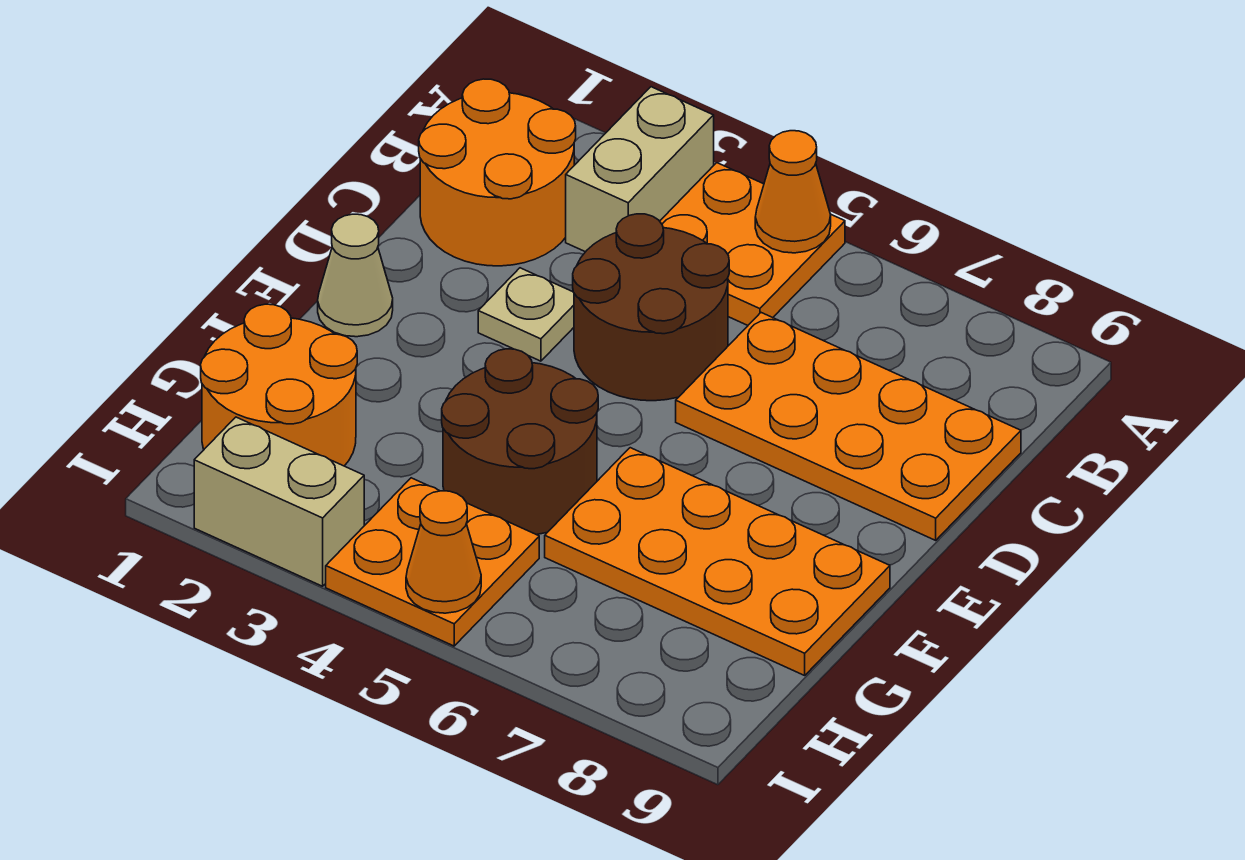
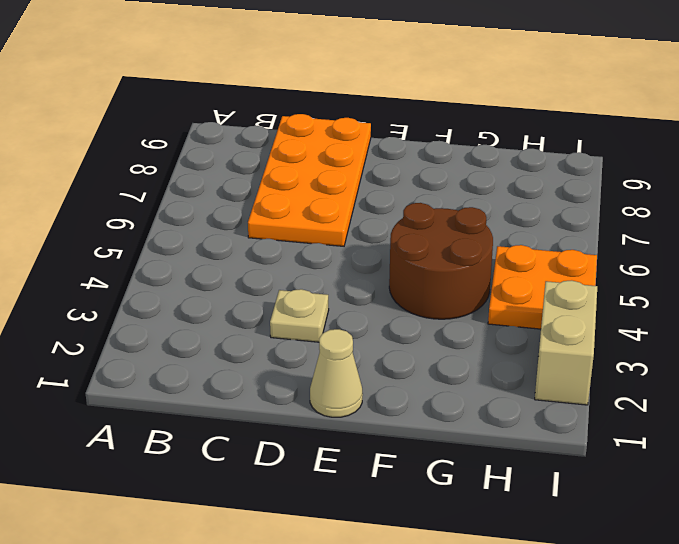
none -> tan brick A3:B3 level 1
none -> orange plate A4:B5 level 1
none -> orange round brick B1:C2 level 1

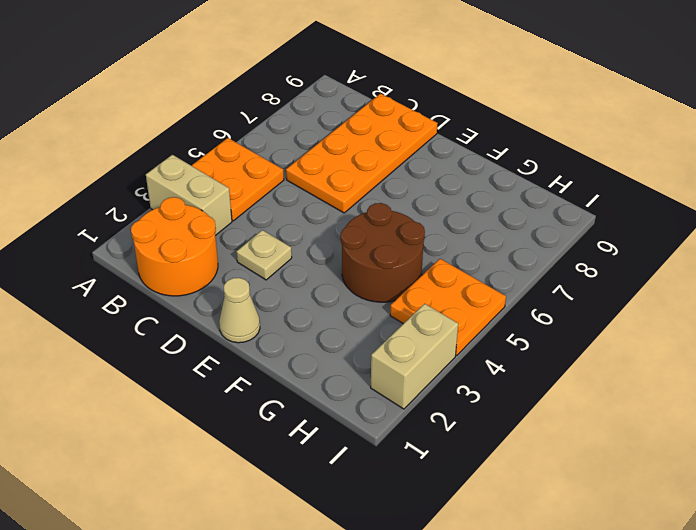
none -> brown round brick C4:D5 level 1
none -> orange plate F6:G9 level 1
none -> orange round brick G1:H2 level 1

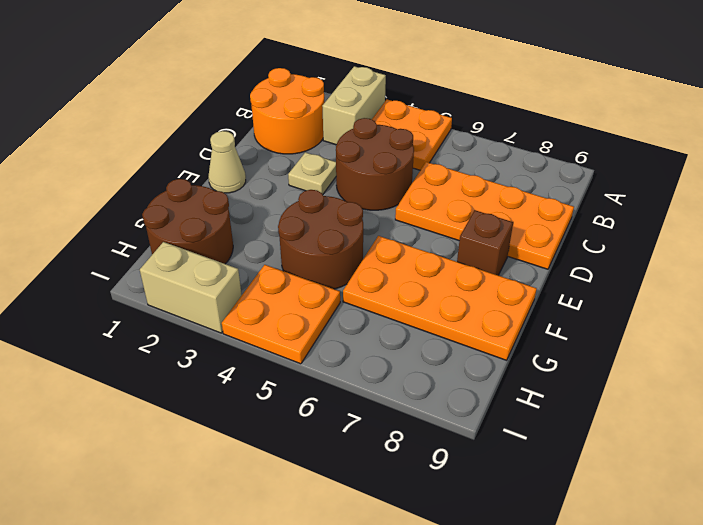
brown brick E8 level 1 -> none
brown round brick G1:H2 level 1 -> orange round brick G1:H2 level 1
none -> orange cone A5 level 2
none -> orange cone I5 level 2

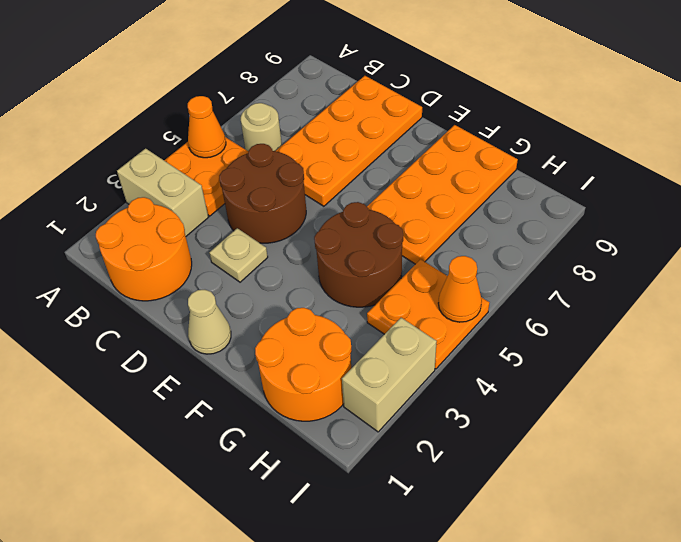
tan round brick B6 level 1 -> none

